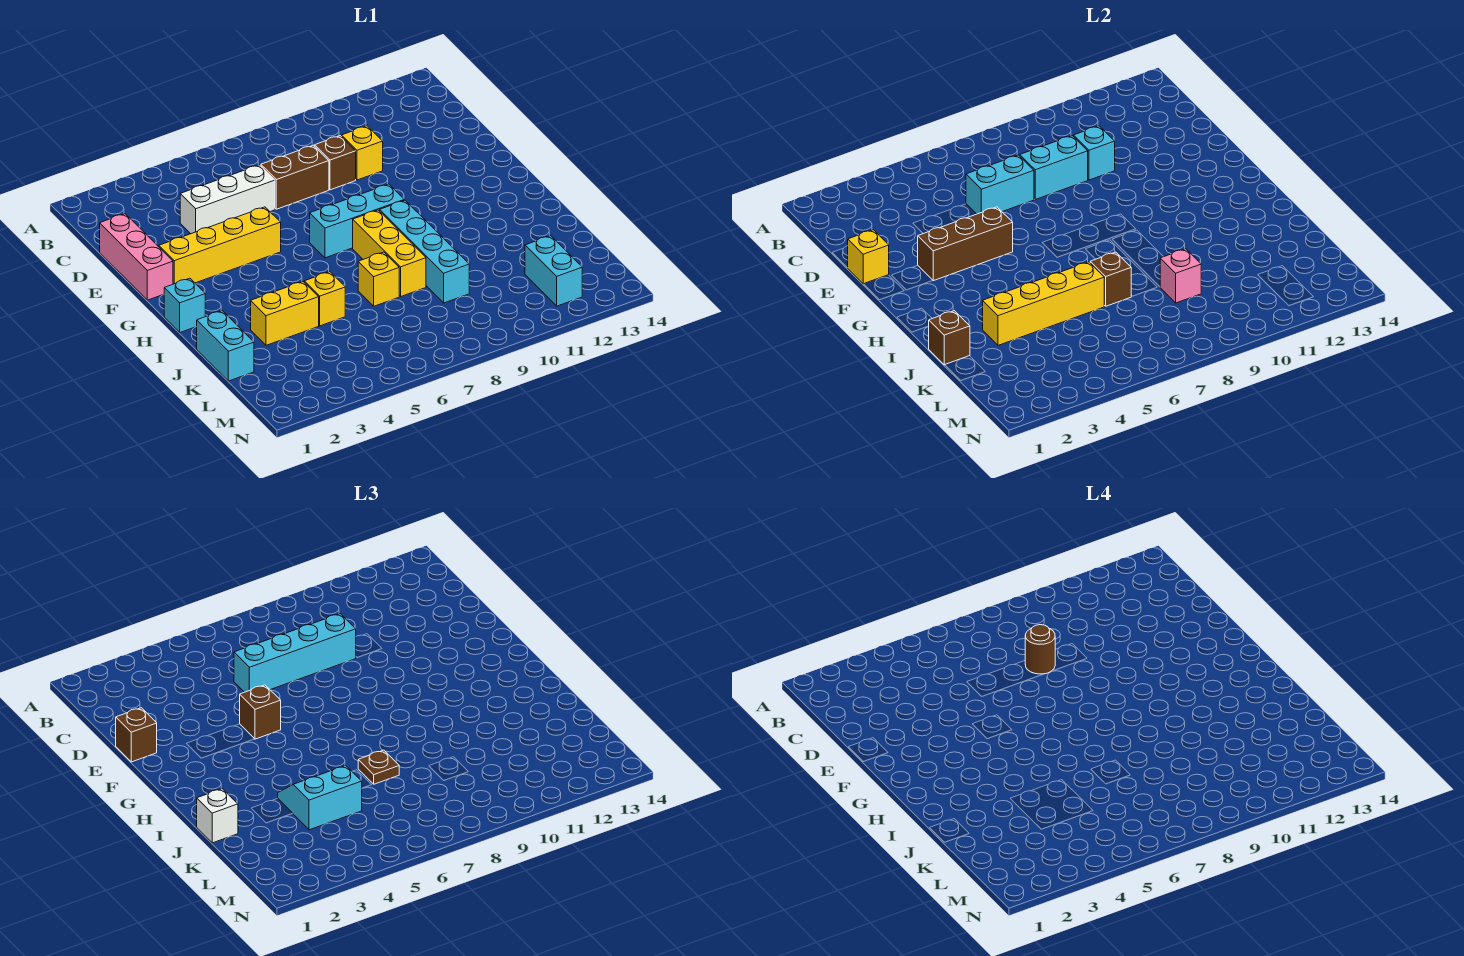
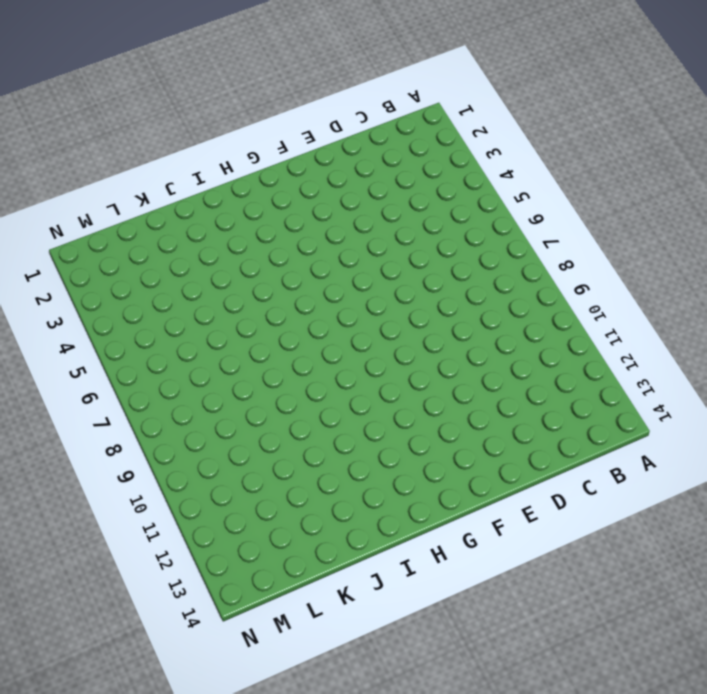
none -> pink brick D1:F1 level 1
none -> white brick D4:D6 level 1
none -> brown brick D7:D8 level 1
none -> brown brick D9 level 1

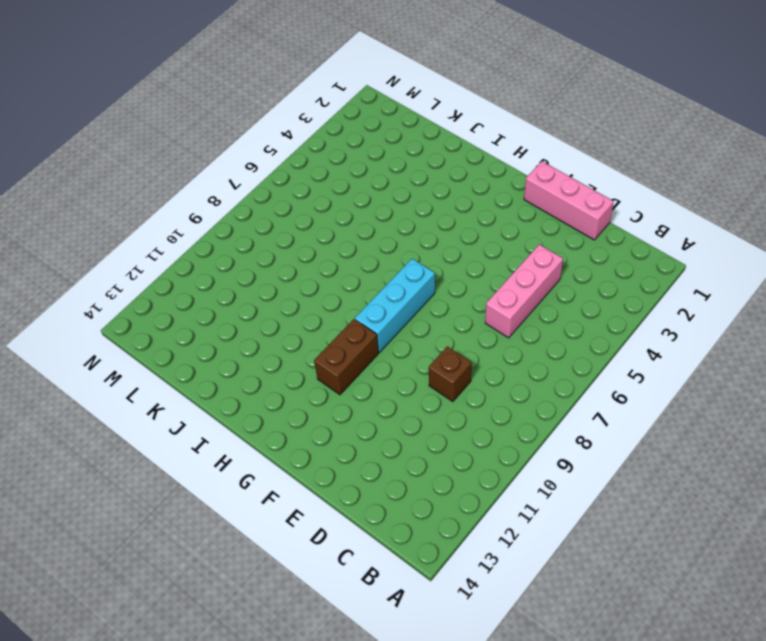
pink brick D4:D6 level 1 -> white brick D4:D6 level 1
brown brick G10:G11 level 1 -> brown brick D7:D8 level 1
none -> yellow brick D10 level 1
none -> yellow brick F2:F5 level 1
none -> cyan brick H1 level 1
none -> yellow brick H8:J8 level 1

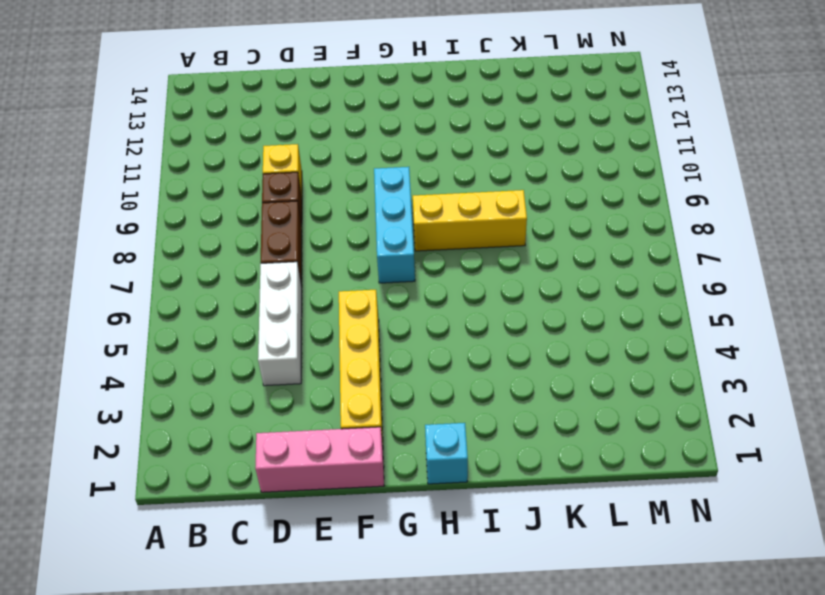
none -> cyan brick H9:K9 level 1
none -> cyan brick J1:K1 level 1
none -> yellow brick J3:J4 level 1
none -> yellow brick J5 level 1

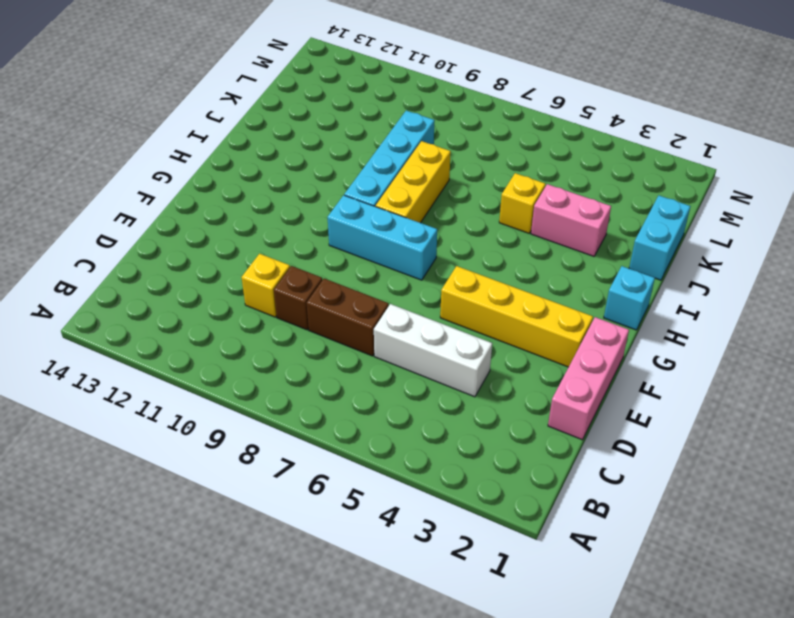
pink brick J3:J4 level 1 -> yellow brick J3:J4 level 1
none -> yellow brick J7 level 1
none -> cyan brick L12:M12 level 1
none -> cyan brick D6:D7 level 2
none -> cyan brick D8:D9 level 2

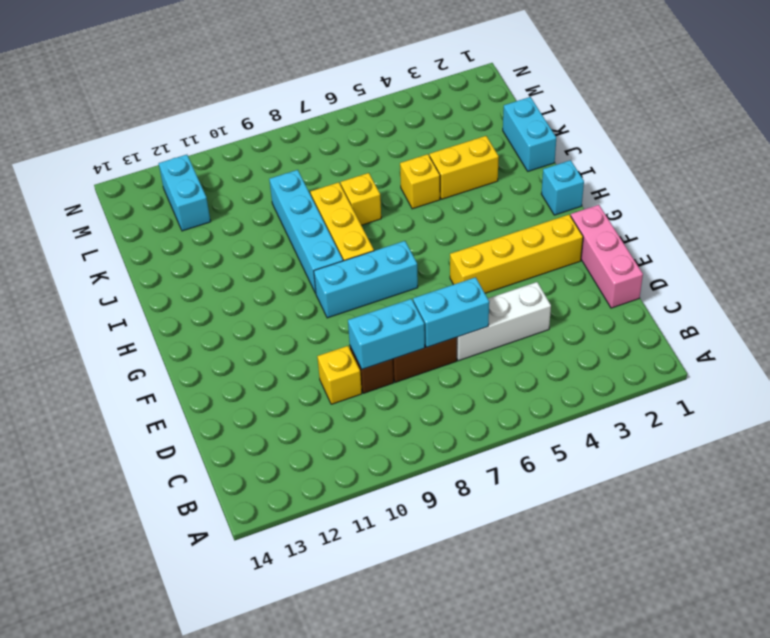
none -> cyan brick D10 level 2
none -> yellow brick E1 level 2
none -> brown brick F3:F5 level 2
none -> brown brick J1 level 2

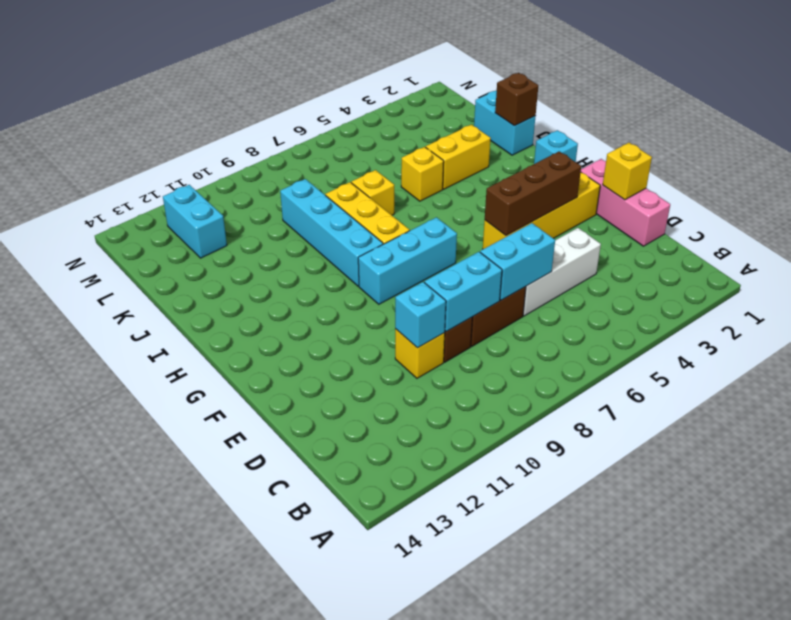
none -> yellow brick J3:J6 level 2
none -> brown brick J7 level 2
none -> pink brick K9 level 2
none -> cyan brick D6:D9 level 3

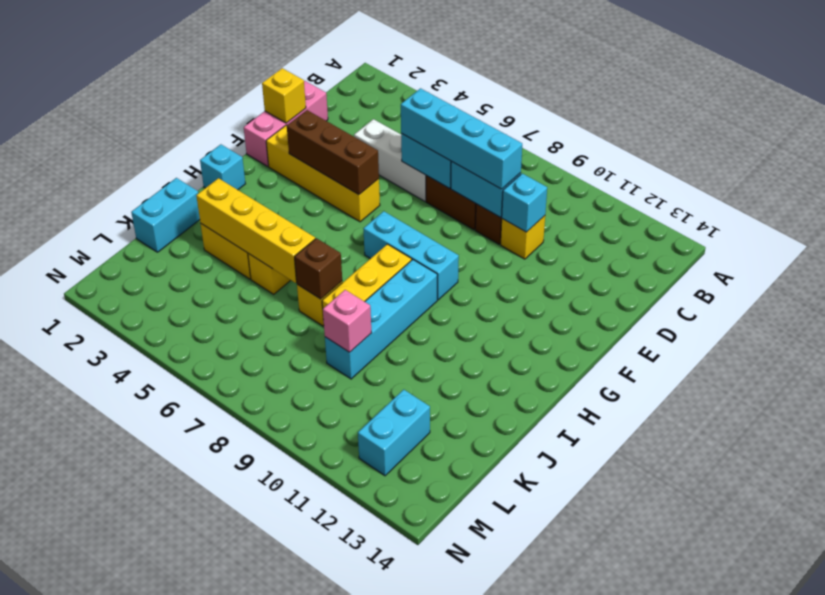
none -> brown brick J1 level 2
none -> brown brick E1 level 3
none -> brown brick F5 level 3
none -> white brick J1 level 3

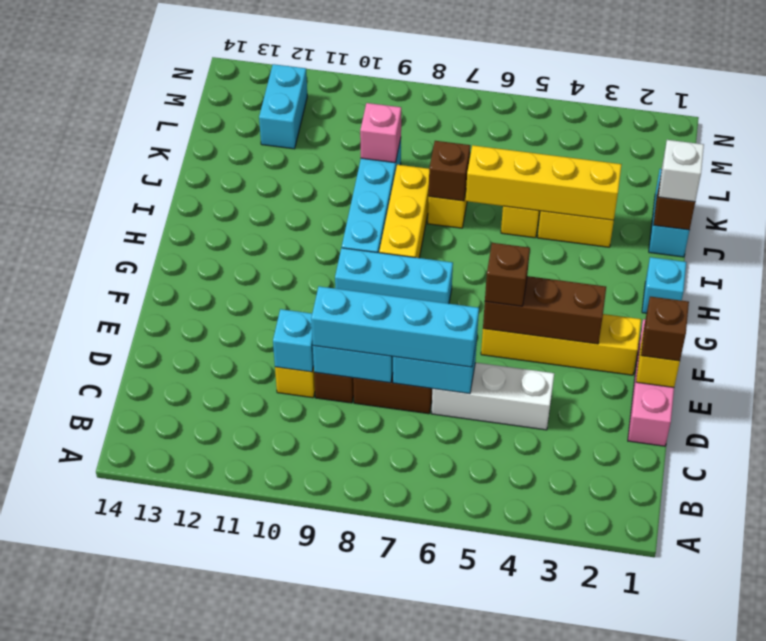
none -> cyan slope J4:K5 level 3 top K
none -> brown plate J7 level 3
none -> brown round brick D8 level 4

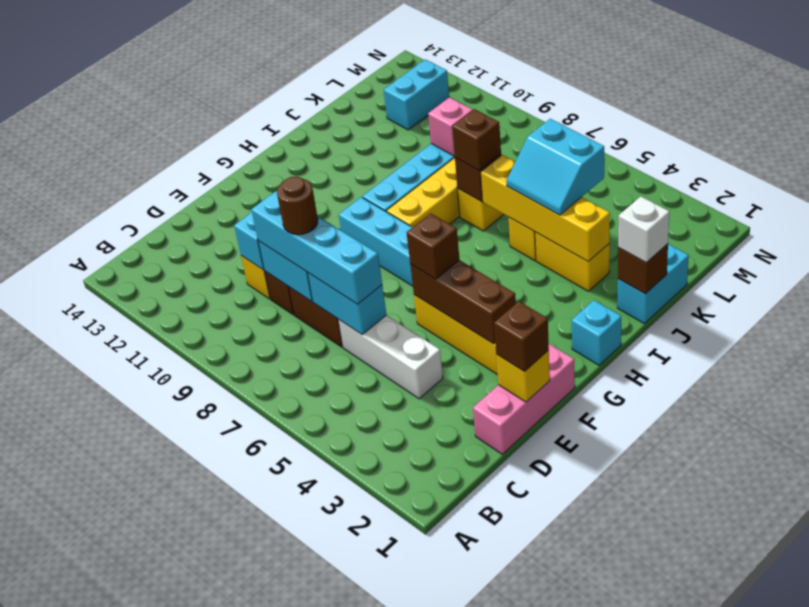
brown brick J7 level 3 -> brown plate J7 level 3

